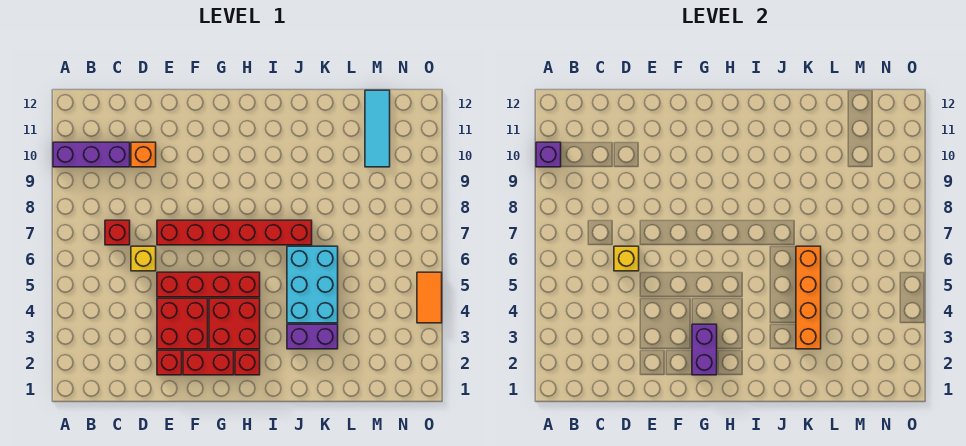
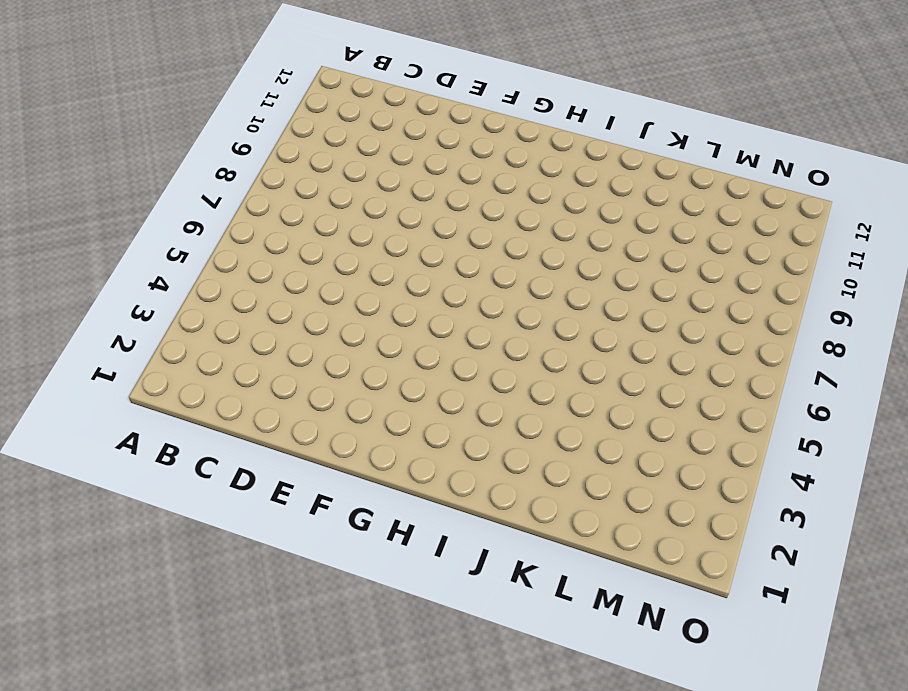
none -> purple brick A10:C10 level 1
none -> red brick C7 level 1
none -> yellow brick D6 level 1

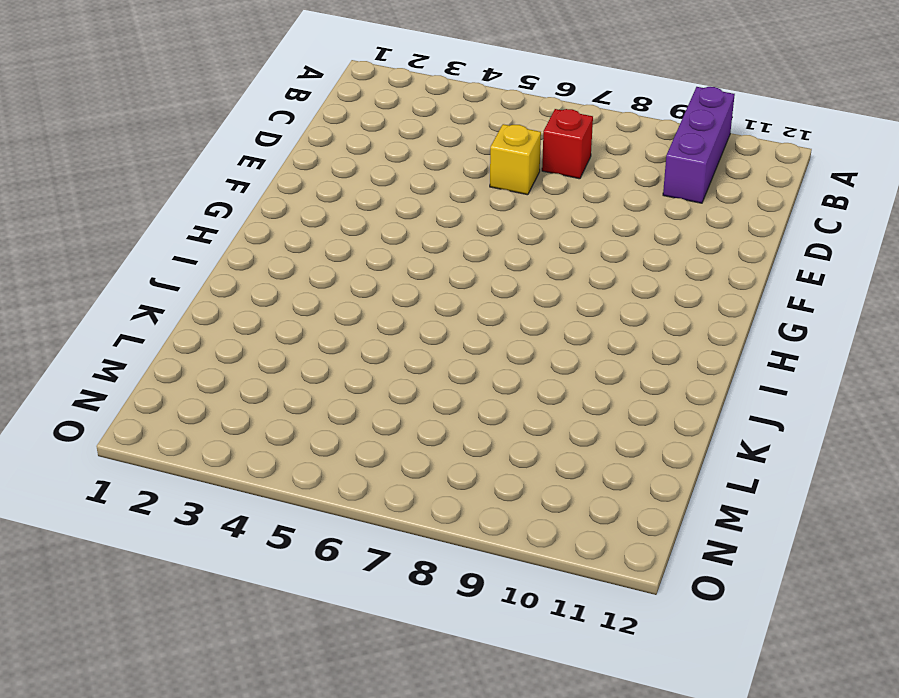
none -> orange brick D10 level 1
none -> red brick E2 level 1
none -> red brick E3:F4 level 1

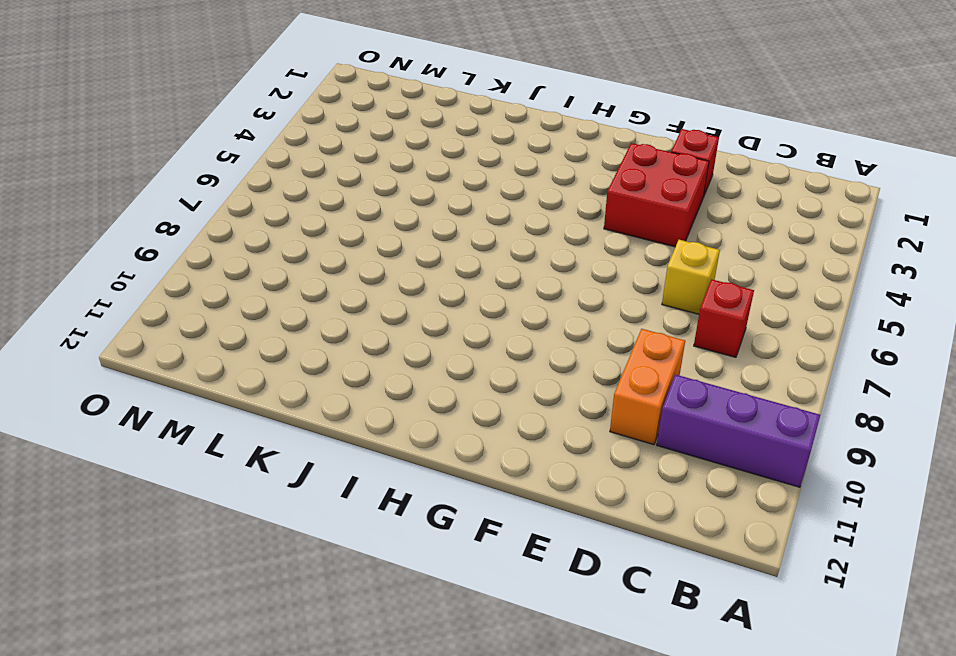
orange brick D9:D10 level 1 -> orange brick D10 level 1
none -> red brick E5:H5 level 1
none -> red brick E7:J7 level 1
none -> red brick F2:G2 level 1

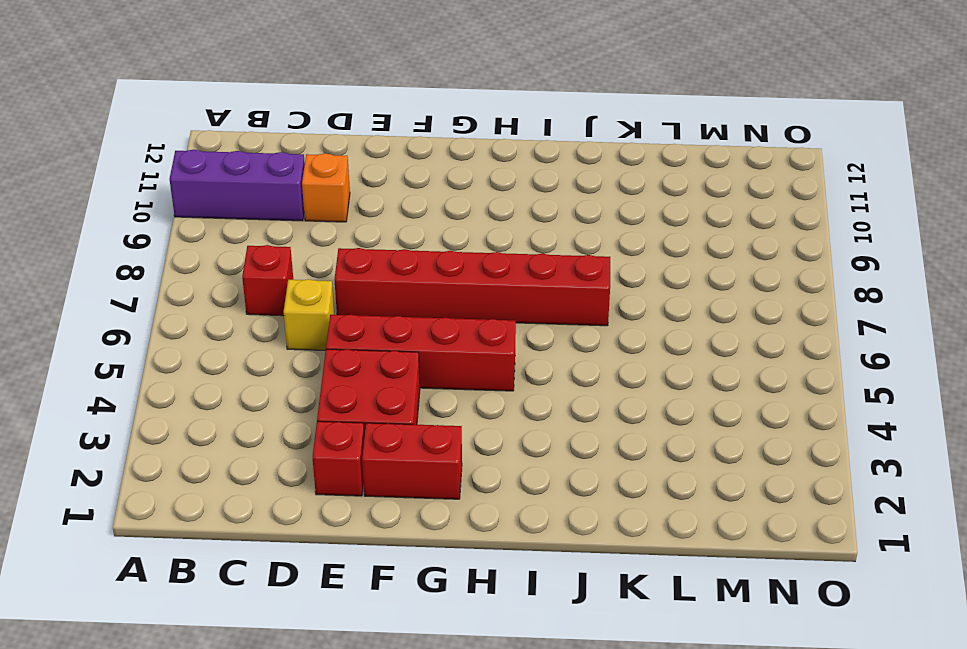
none -> red brick G3:H4 level 1
none -> red brick H2 level 1
none -> purple brick J3:K3 level 1

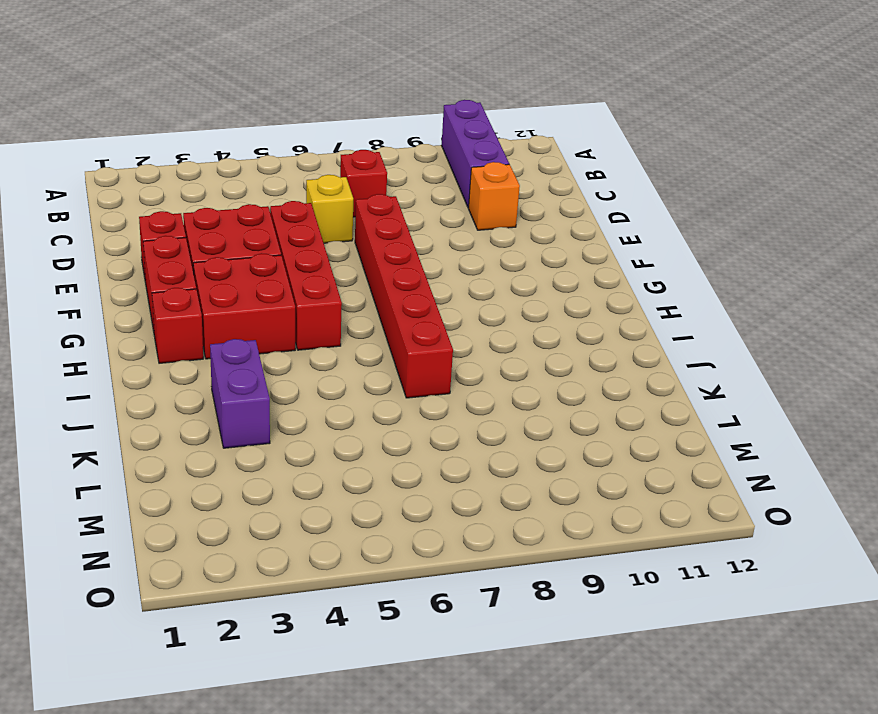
none -> cyan brick J4:K6 level 1
none -> cyan tile M10:M12 level 1
none -> orange tile O4:O5 level 1

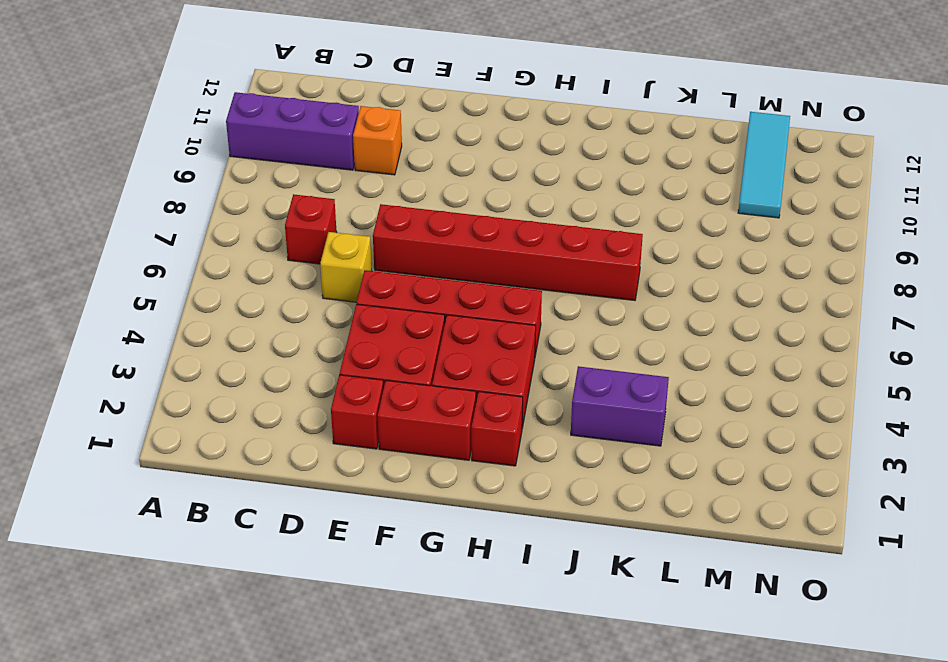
none -> cyan brick J4:K6 level 1
none -> orange tile O4:O5 level 1
none -> purple brick A10 level 2

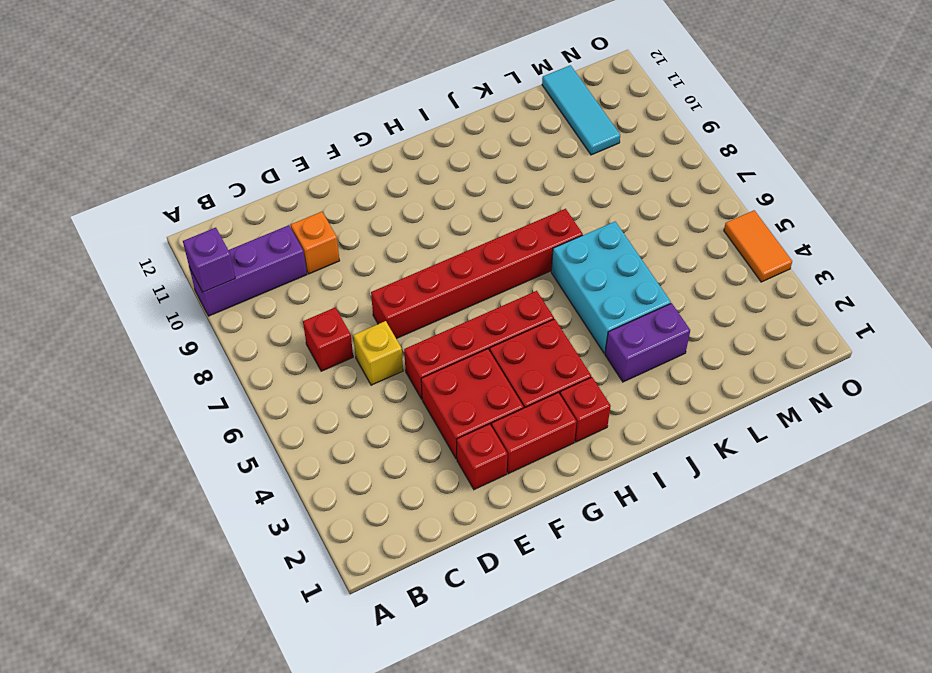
none -> yellow brick D6 level 2
none -> purple brick G2:G3 level 2
none -> orange brick K3:K6 level 2

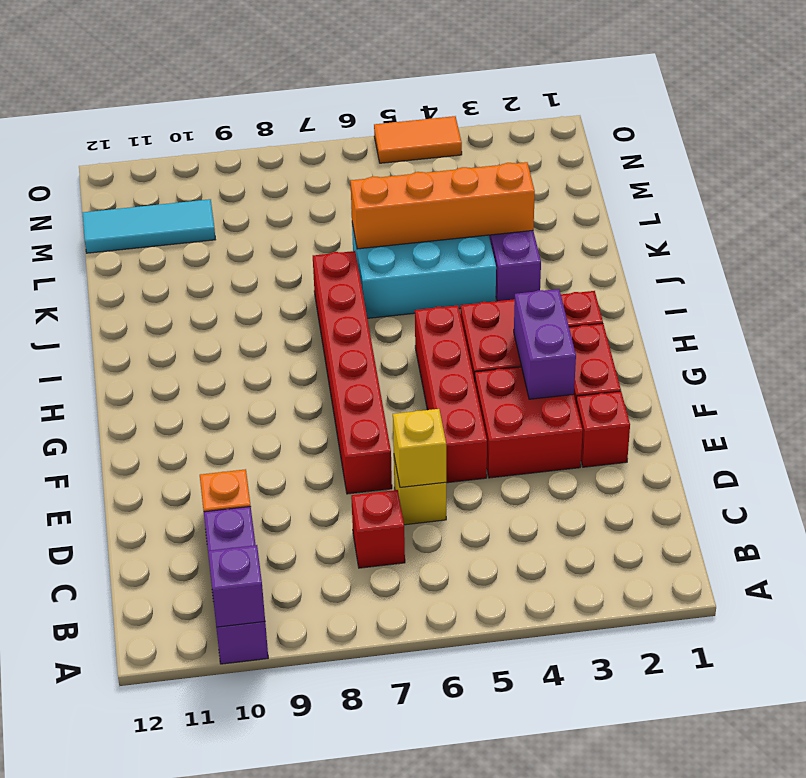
purple brick F3:G3 level 2 -> purple brick G2:G3 level 2

